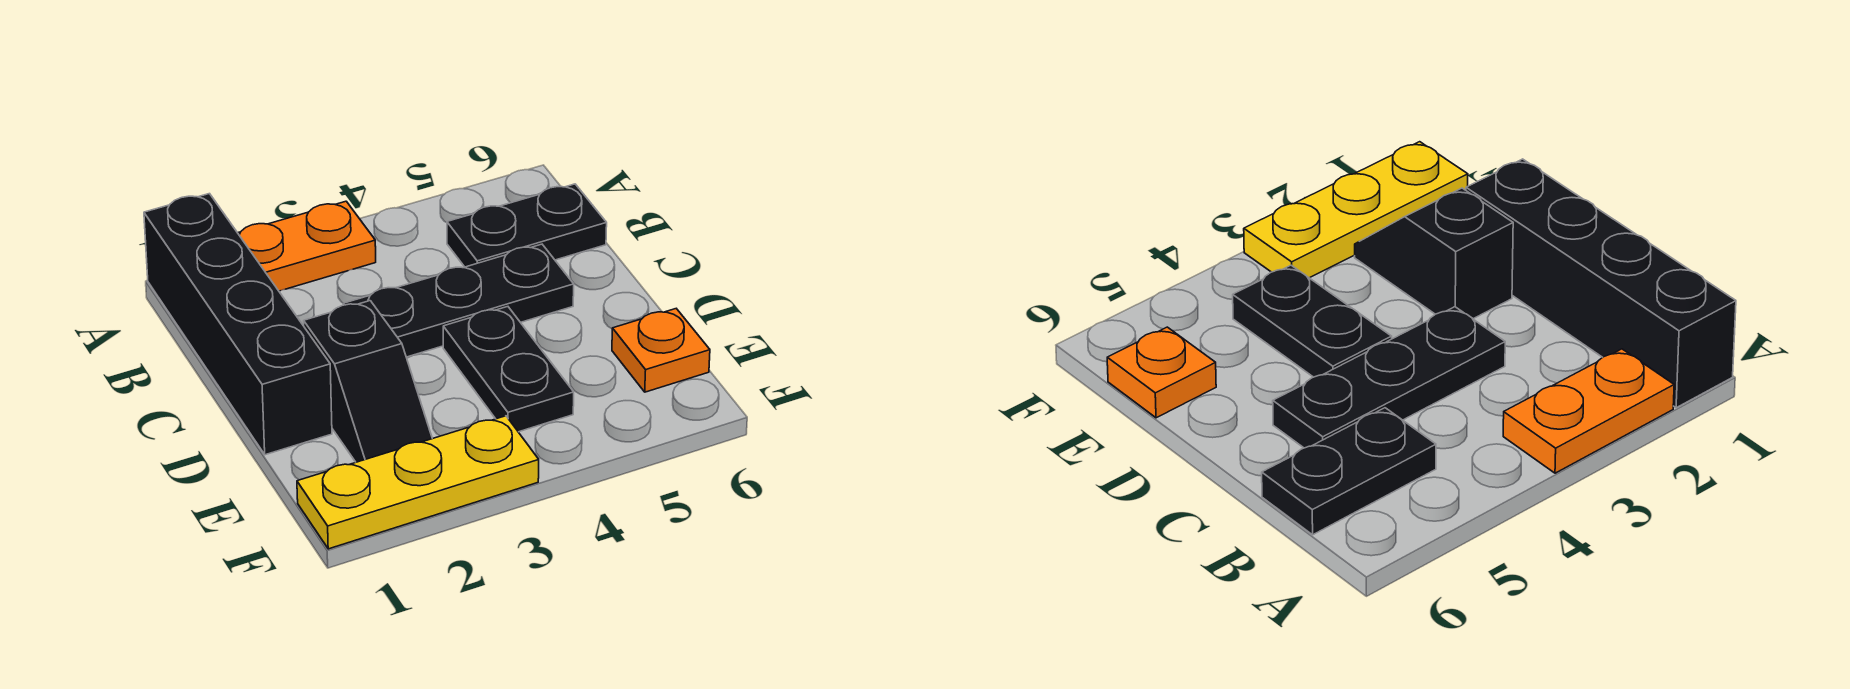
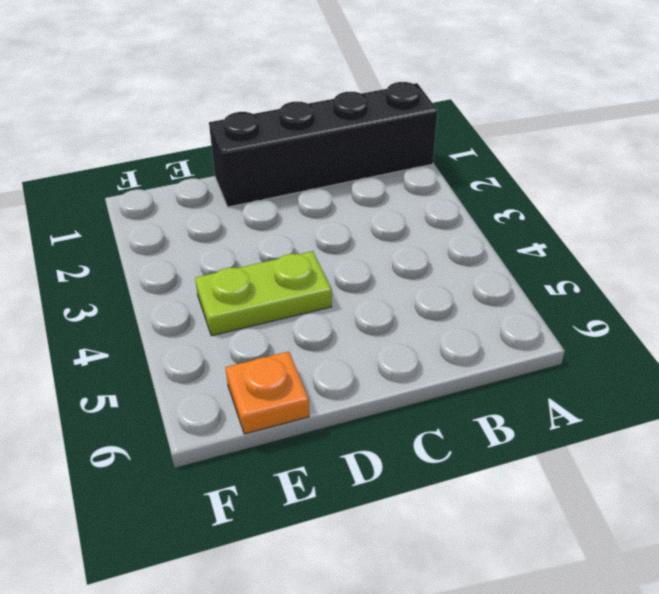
lime plate D4:E4 level 1 -> black plate D4:E4 level 1
none -> orange plate A2:A3 level 1
none -> black plate B5:B6 level 1

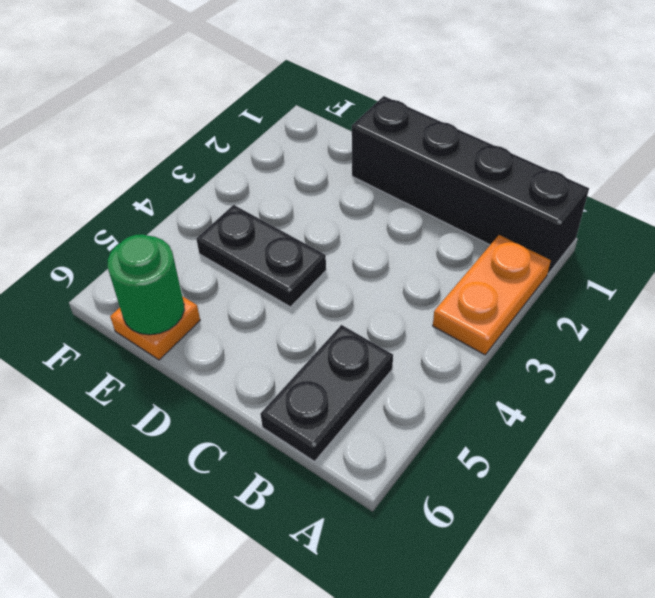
green round brick E6 level 2 -> none
none -> black plate C3:C5 level 1
none -> black slope D2:E2 level 1 top D

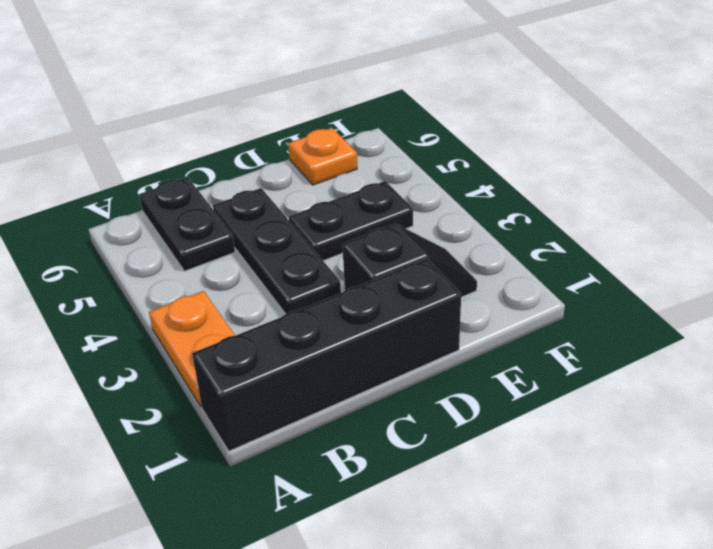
none -> yellow plate F1:F3 level 1

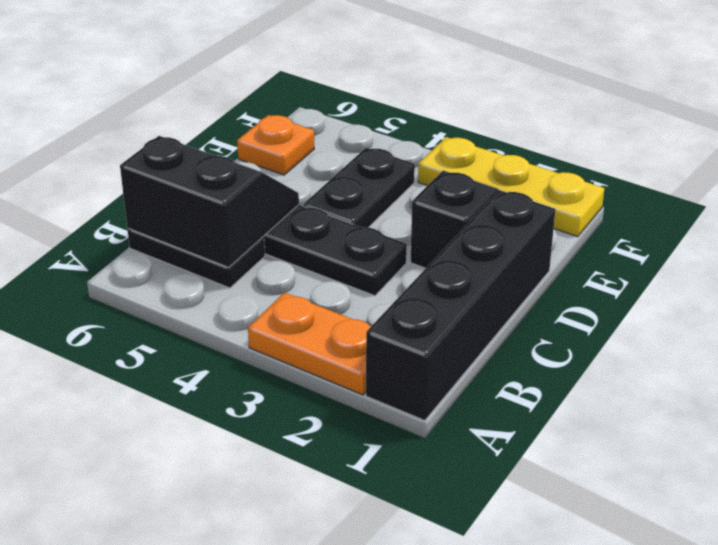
black slope B5:C6 level 2 top B -> none

